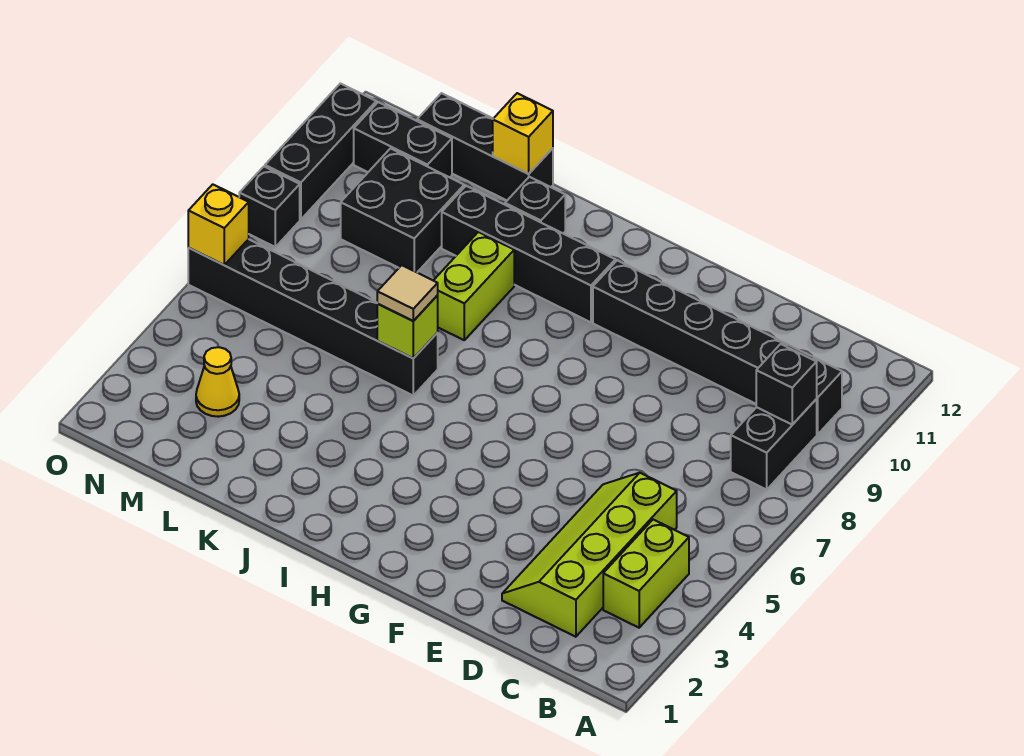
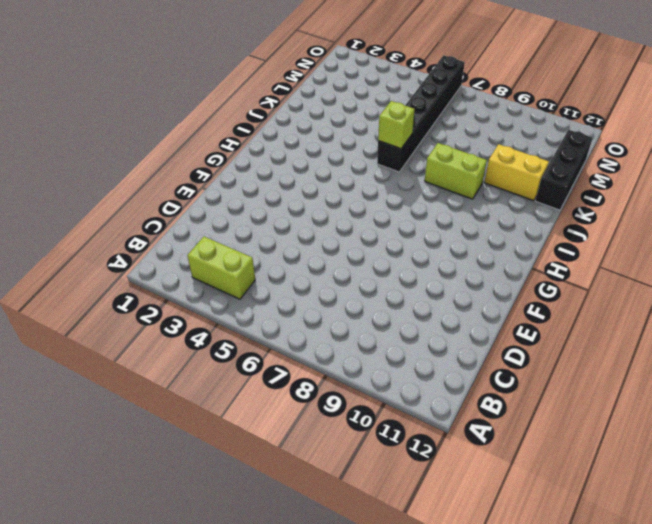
yellow brick K10:K11 level 1 -> black brick H10:K10 level 1
none -> black brick B8:B9 level 1
none -> black brick B10:G10 level 1
none -> lime slope C2:D5 level 1 top C

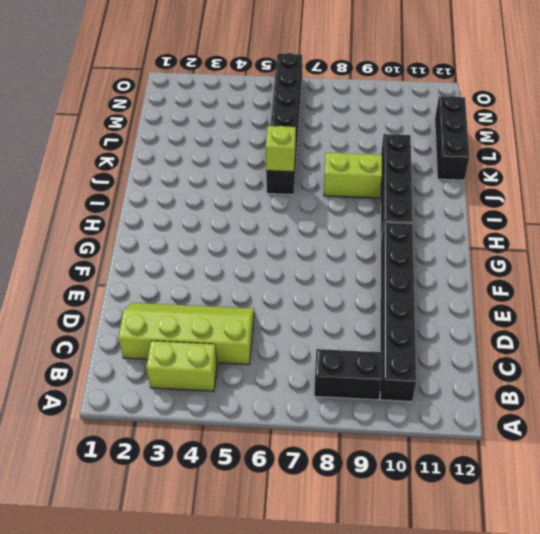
none -> black brick J11 level 1
none -> black brick L9:M10 level 1
none -> yellow cone M3 level 1

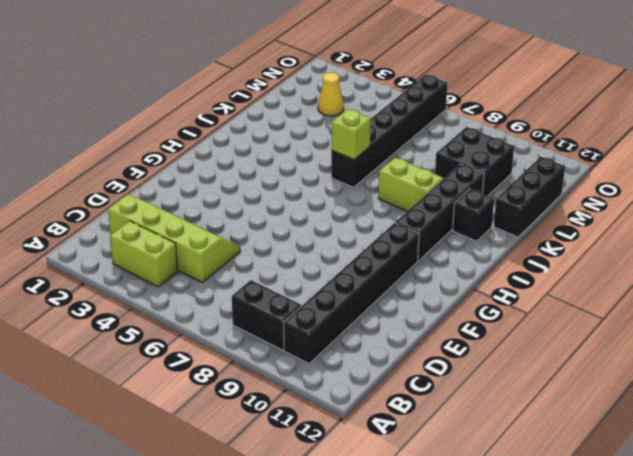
none -> black brick M11:N11 level 1
none -> black brick O8 level 1
none -> black brick O9:O11 level 1

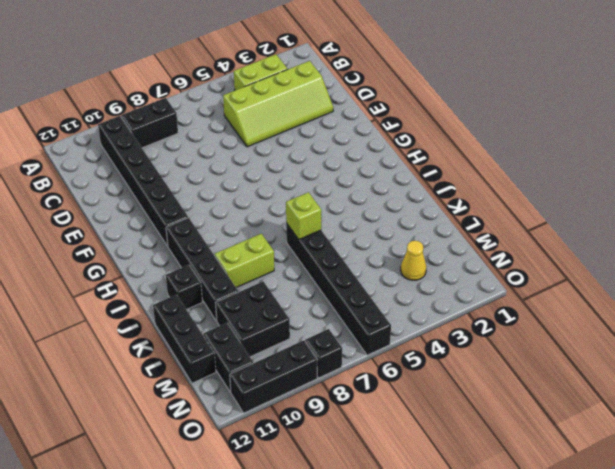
none -> black brick B9 level 2
none -> yellow brick K12 level 2
none -> yellow brick O6 level 2

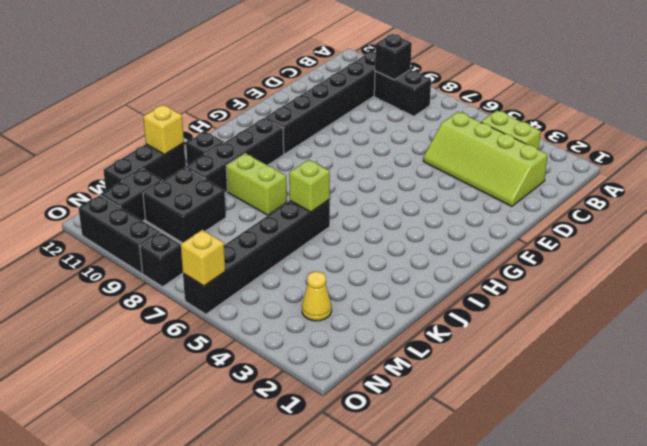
none -> tan tile J6 level 3

